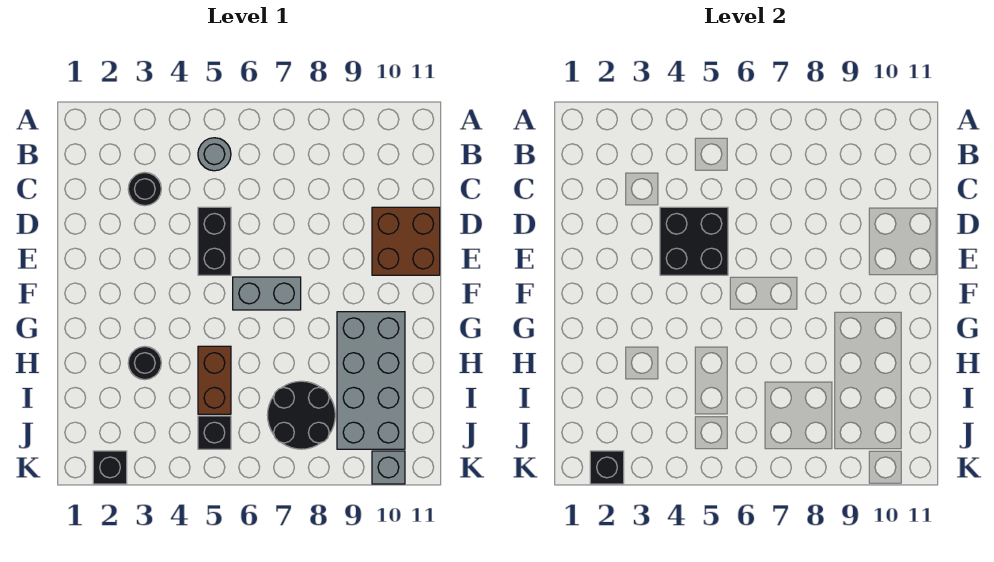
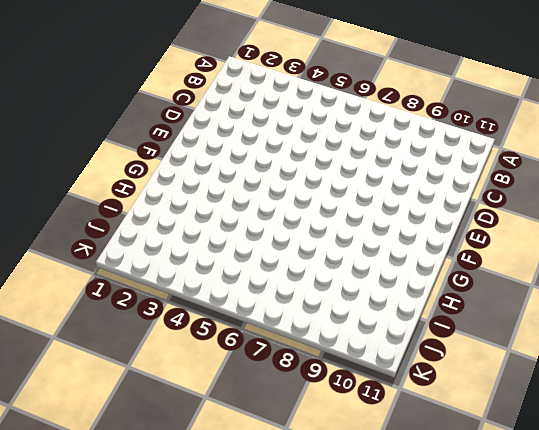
none -> grey round brick B5 level 1
none -> black round brick C3 level 1
none -> black brick D5:E5 level 1

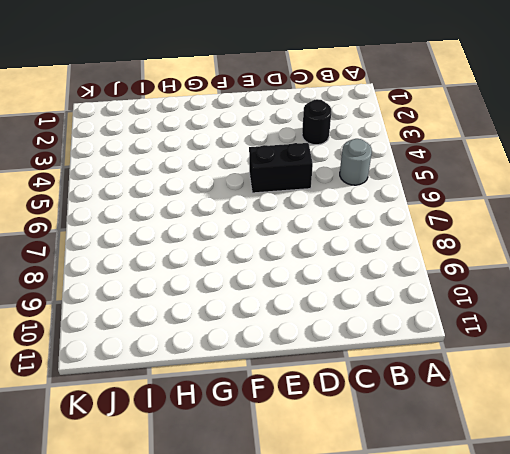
none -> brown brick D10:E11 level 1
none -> grey brick F6:F7 level 1
none -> grey brick G9:J10 level 1

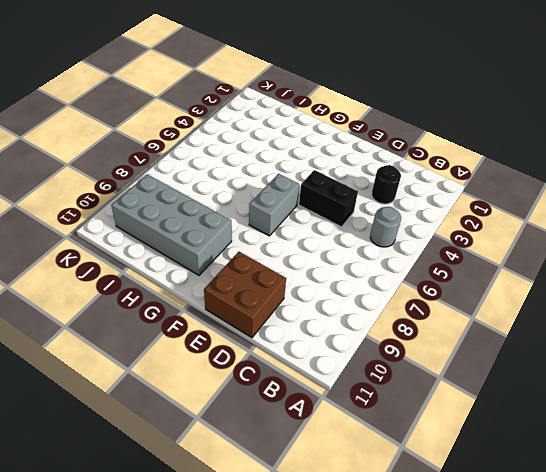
none -> black round brick H3 level 1
none -> brown brick H5:I5 level 1
none -> black round brick I7:J8 level 1

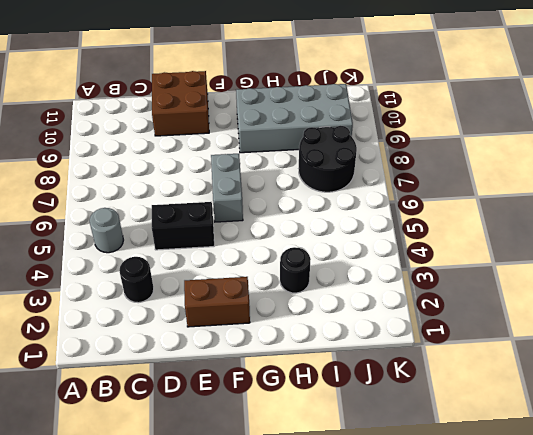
brown brick E2:F2 level 1 -> brown brick H5:I5 level 1
none -> black brick J5 level 1
none -> black brick K2 level 1
none -> grey brick K10 level 1

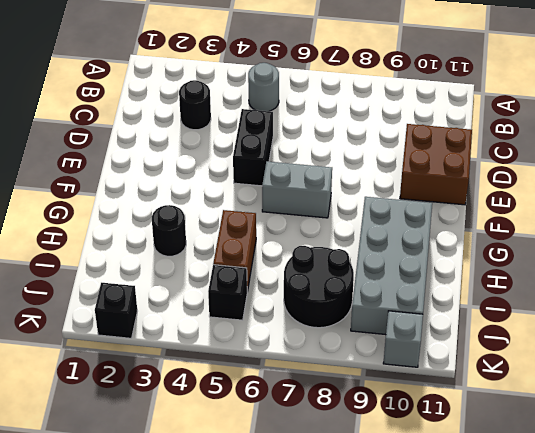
none -> black brick D4:E5 level 2
none -> black brick K2 level 2

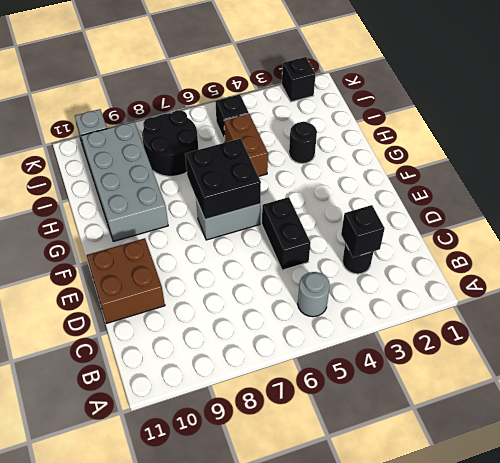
black brick C3 level 2 -> black brick K2 level 2
black brick F6:G7 level 2 -> black brick D4:E5 level 2

